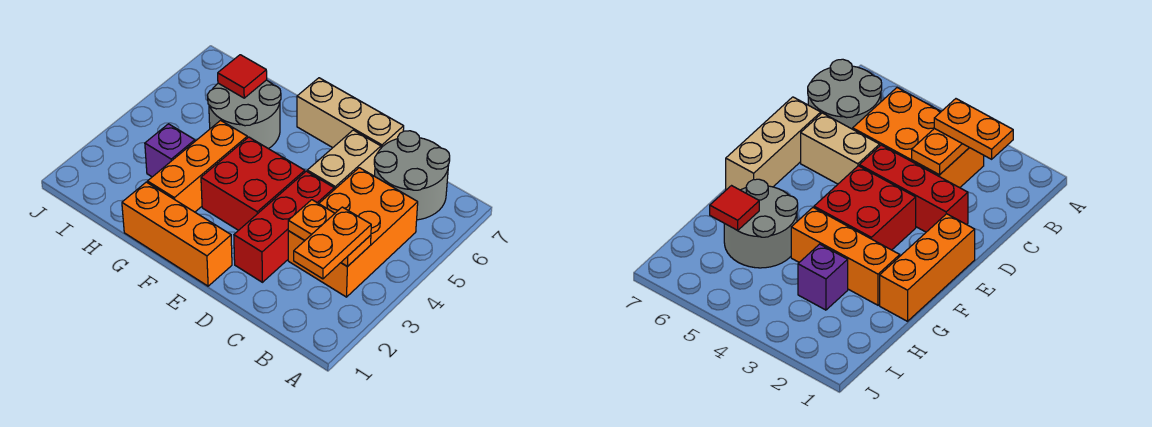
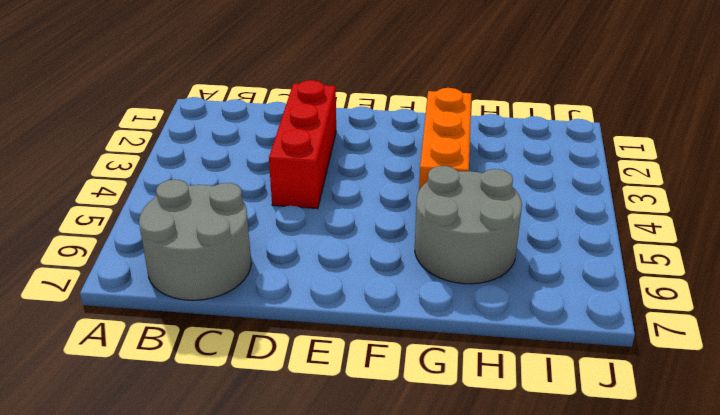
none -> orange brick B3:C5 level 1
none -> tan brick D5:D6 level 1
none -> tan brick D7:F7 level 1

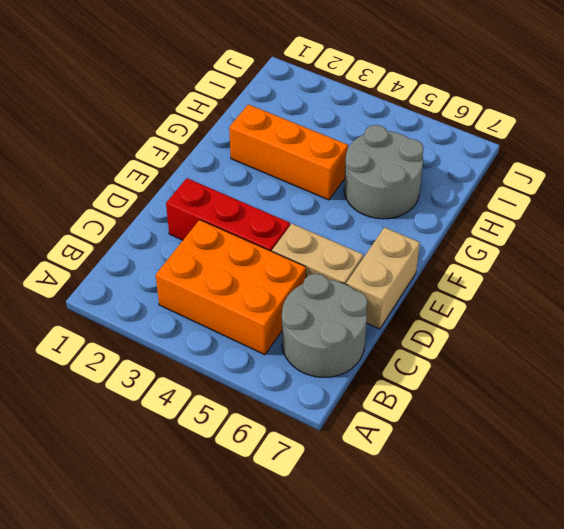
tan brick D7:E7 level 1 -> tan brick D7:F7 level 1
none -> orange brick E1:G1 level 1
none -> red brick E3:F4 level 1
none -> purple brick H3 level 1

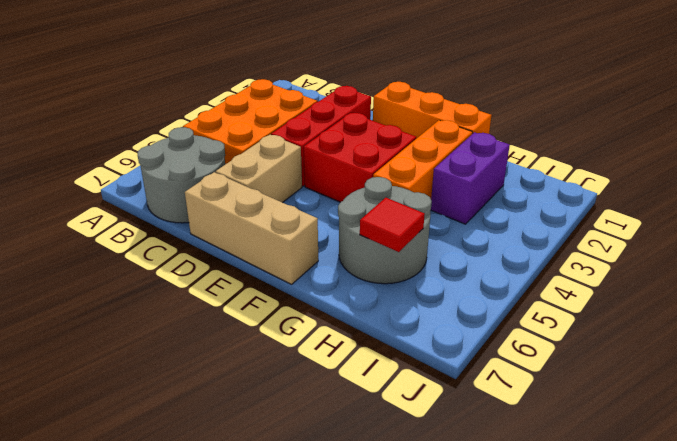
purple brick H2:H3 level 1 -> purple brick H3 level 1
none -> orange plate B3:C3 level 2
none -> orange plate B2:B3 level 3

